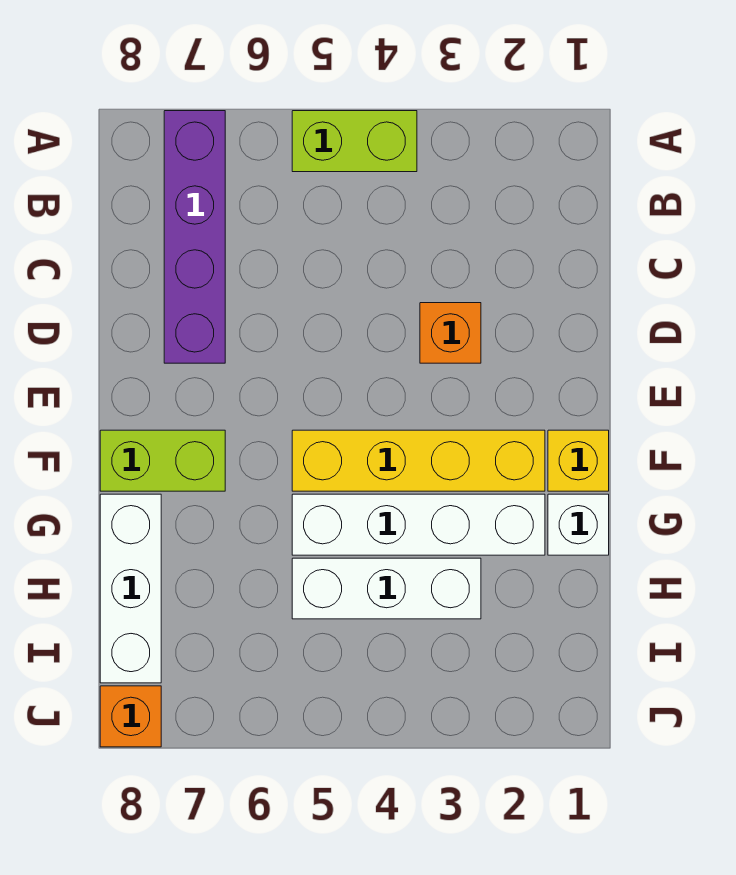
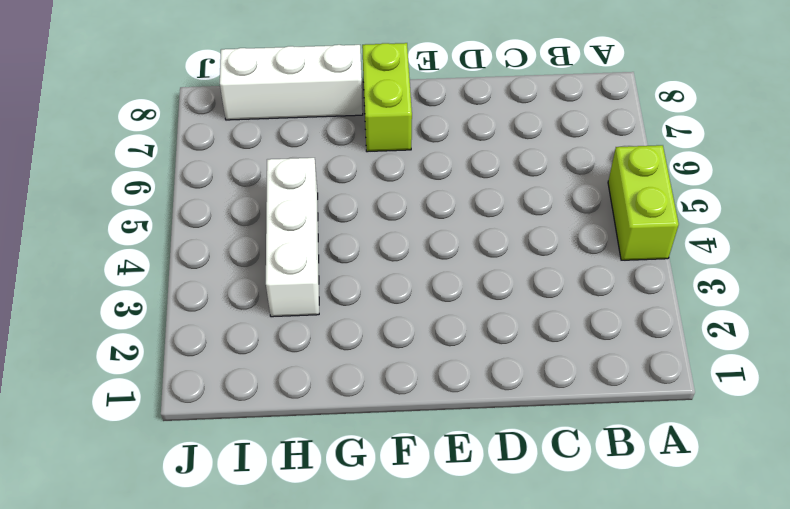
none -> purple brick A7:D7 level 1
none -> orange brick D3 level 1

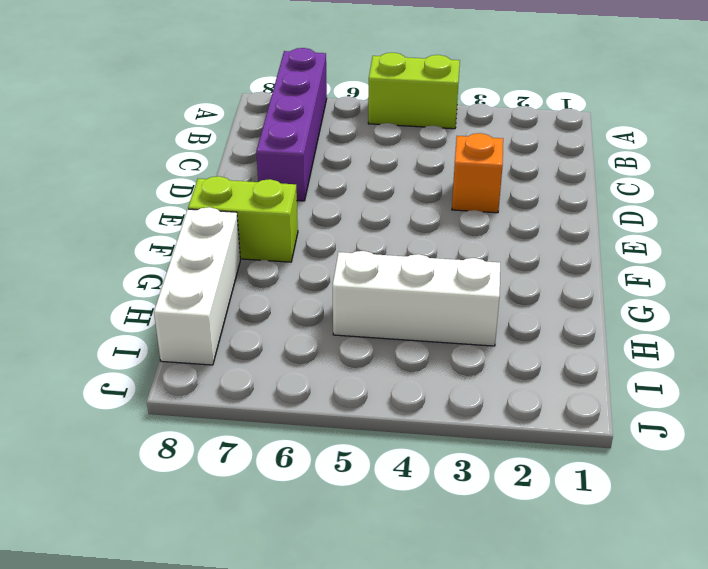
none -> yellow brick F1 level 1
none -> yellow brick F2:F5 level 1

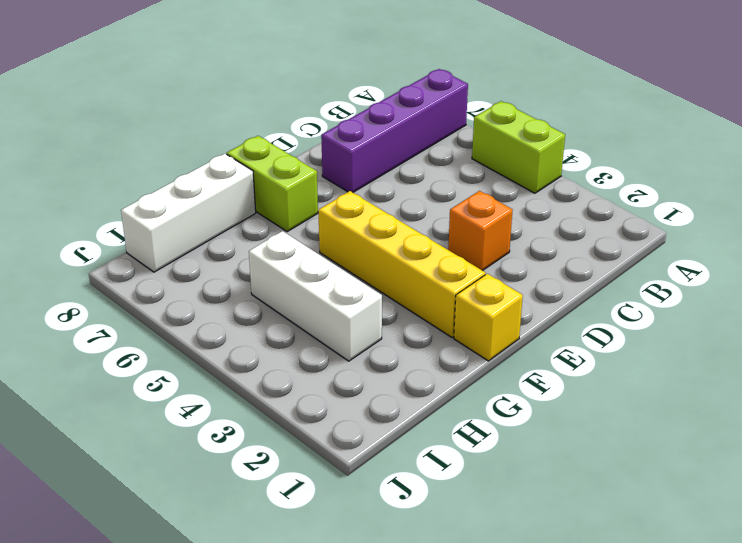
none -> white brick G1 level 1
none -> white brick G2:G5 level 1

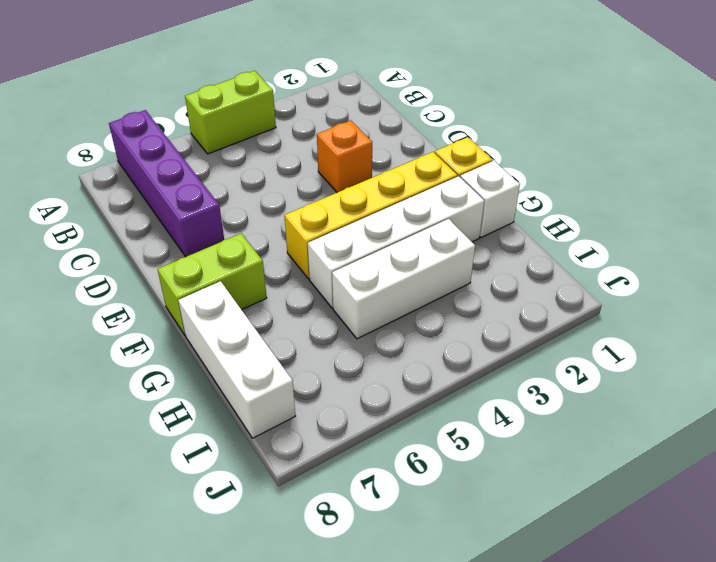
none -> orange brick J8 level 1

